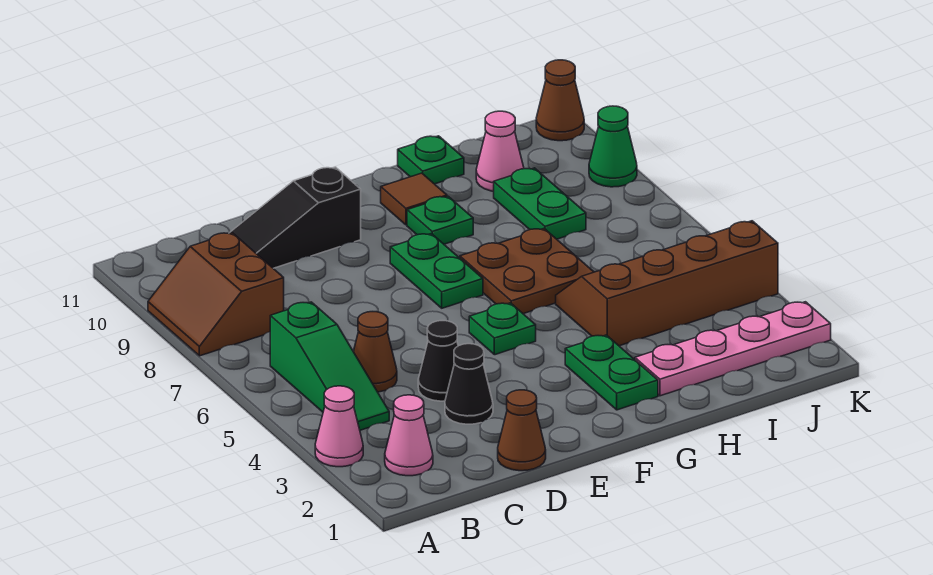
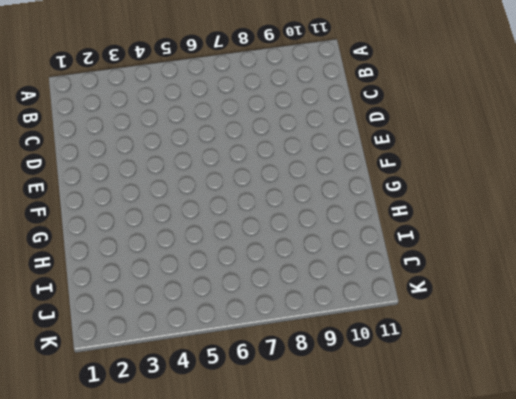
none -> pink cone A3 level 1
none -> brown slope A8:B9 level 1 top B
none -> pink cone B2 level 1

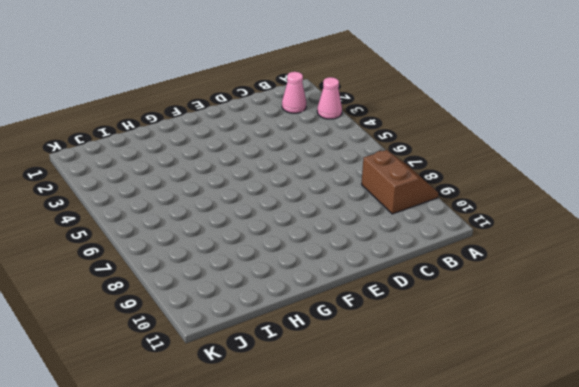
none -> green slope B4:B6 level 1 top 6
none -> brown cone C5 level 1
none -> black slope C10:E10 level 1 top E

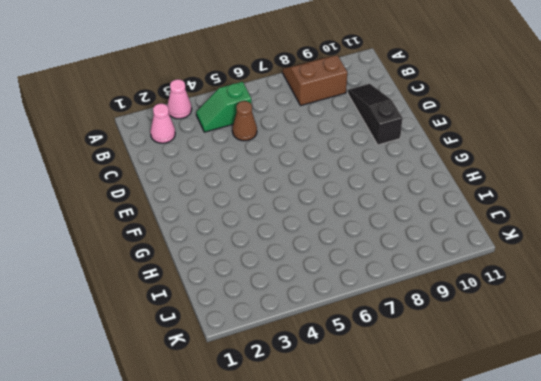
green slope B4:B5 level 1 top 5 -> green slope B4:B6 level 1 top 6
none -> brown cone D1 level 1
none -> black cone D3 level 1
none -> black cone D4 level 1

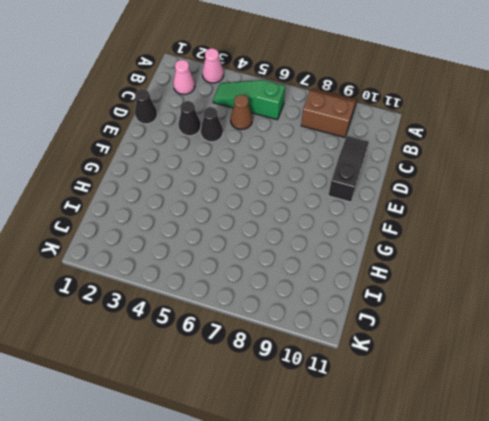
black cone D1 level 1 -> brown cone D1 level 1
none -> green plate F5 level 1
none -> green plate F7:F8 level 1
none -> green plate G2:G3 level 1

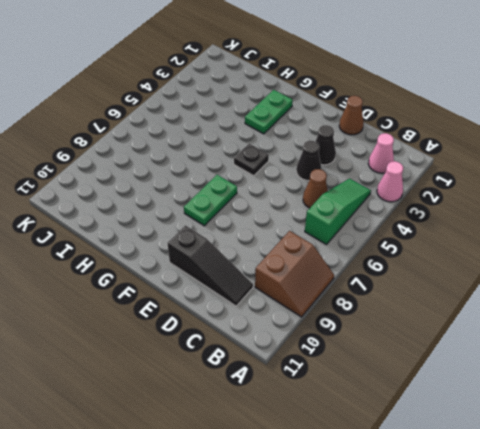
black plate F5 level 1 -> green plate F5 level 1
none -> brown plate G6:H7 level 1
none -> green plate G9 level 1
none -> brown tile G10 level 1

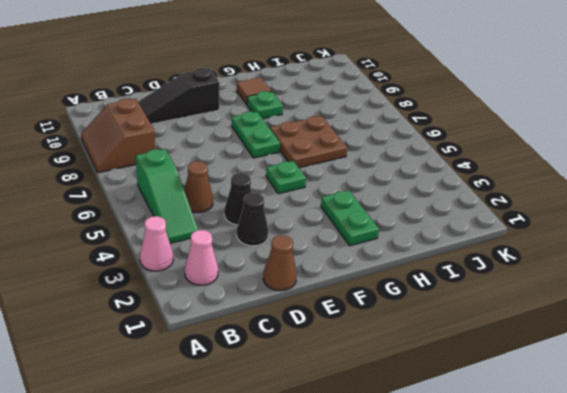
none -> pink plate H2:K2 level 1
none -> brown slope H4:K5 level 1 top 4
none -> green plate H11 level 1

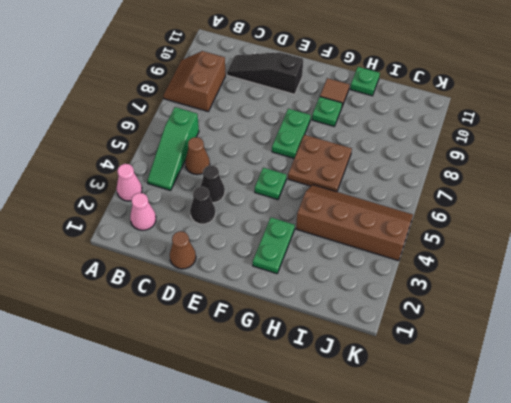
none -> pink plate H2:K2 level 1
none -> green plate I8:I9 level 1
none -> pink cone I10 level 1

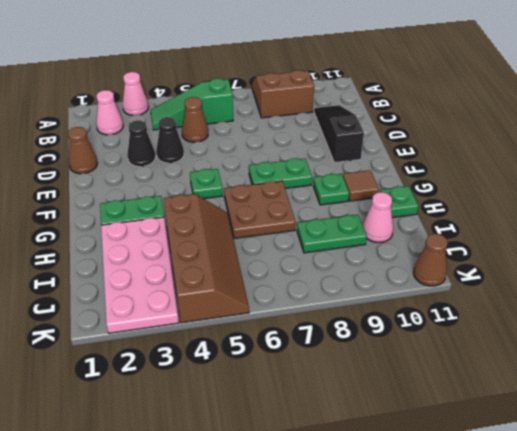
pink plate H2:K3 level 1 -> pink plate H2:K2 level 1
none -> green cone K9 level 1

